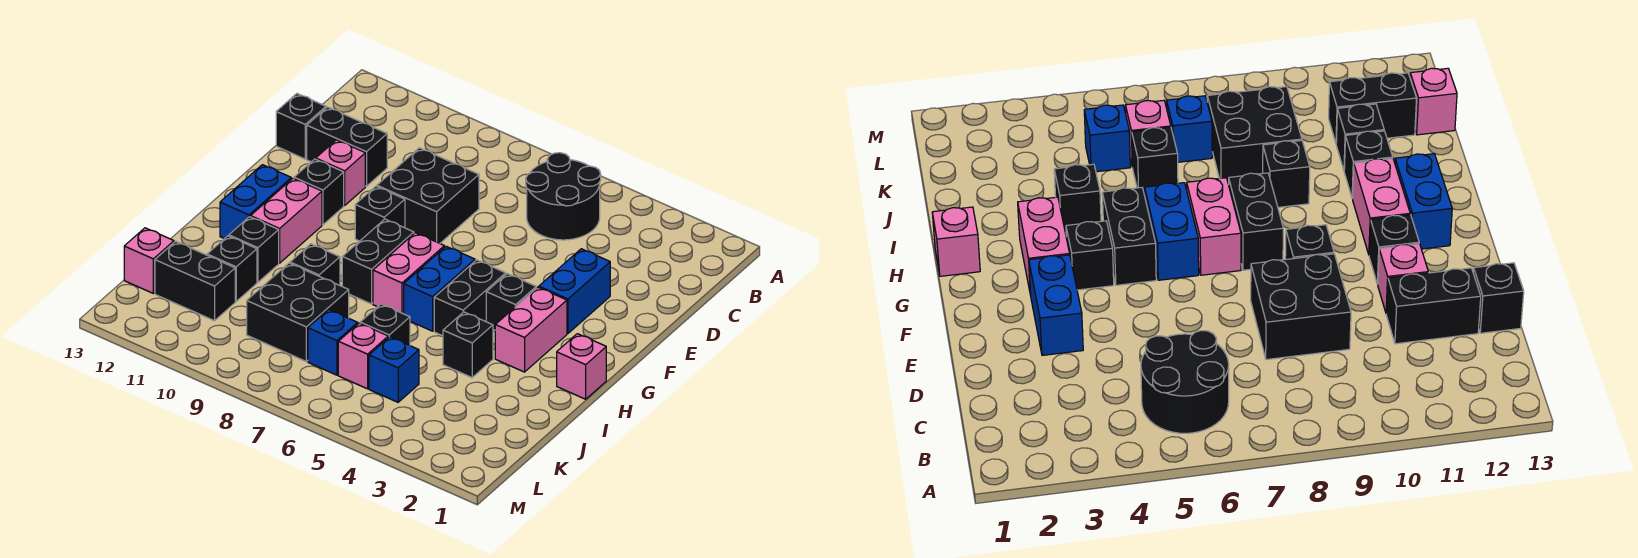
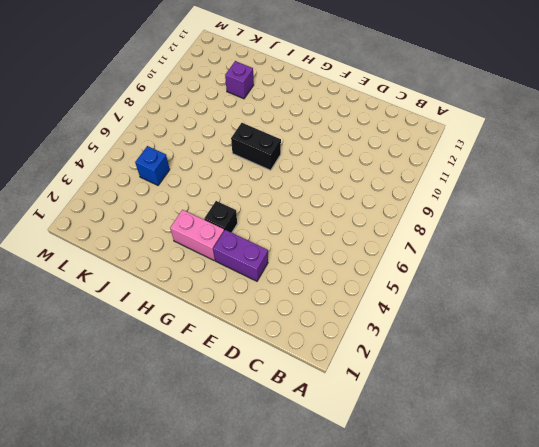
purple brick E3:F3 level 1 -> blue brick E3:F3 level 1
purple brick J11 level 1 -> black brick J11 level 1
none -> black round brick B5:C6 level 1
none -> black brick D8:E9 level 1
none -> black brick D11:D12 level 1

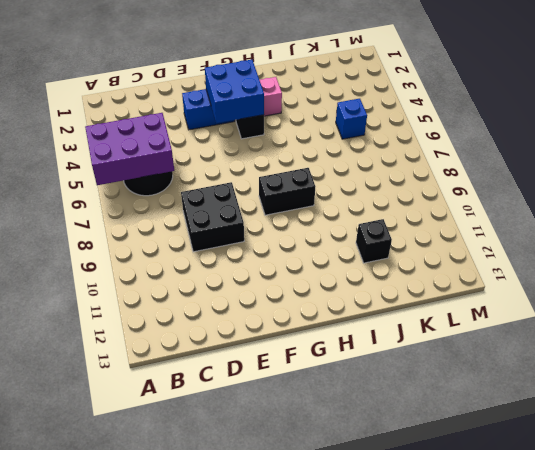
purple brick A5:C6 level 2 -> none
blue brick F3:G4 level 2 -> none
none -> black brick D11:D12 level 1
none -> black brick D13 level 1
none -> pink brick E11 level 1

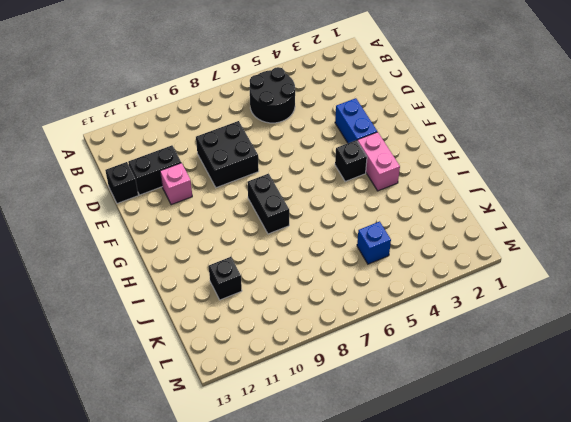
none -> black brick F9 level 1
none -> black brick F11 level 1
none -> black brick G5:H5 level 1

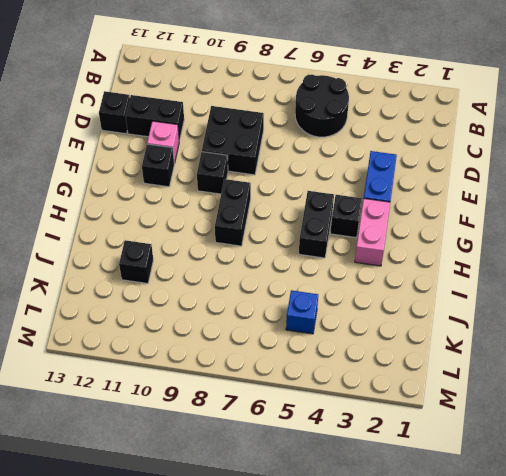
none -> blue brick G6:H6 level 1
none -> pink brick G7:H7 level 1
none -> pink brick G11:H11 level 1

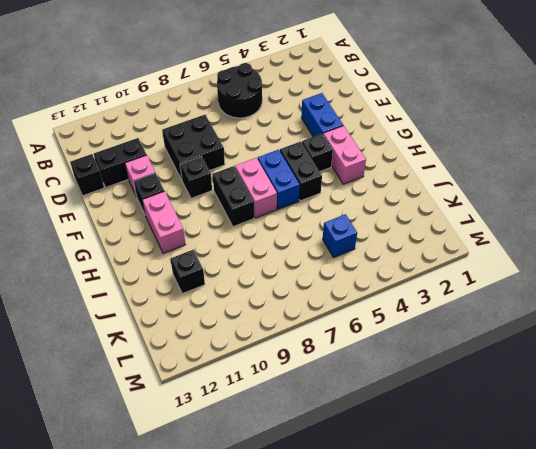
none -> blue brick G12:H12 level 1
none -> pink brick H1 level 1
none -> black brick I4 level 1

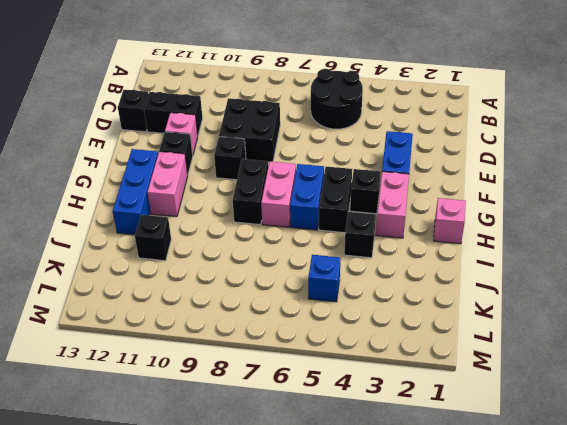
blue brick G12:I12 level 1 -> blue brick G12:H12 level 1
none -> black brick I9 level 1
none -> black brick I11 level 1
none -> black brick J6 level 1

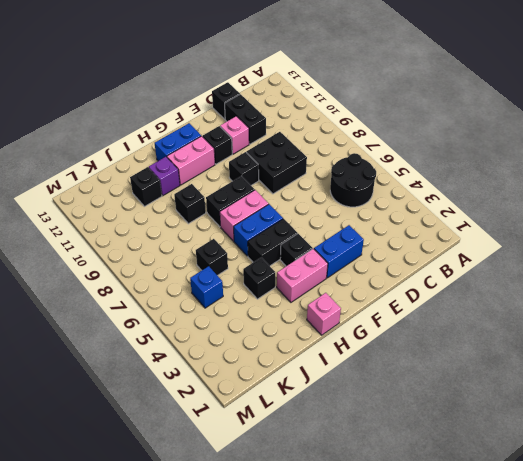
purple brick I11 level 1 -> black brick I11 level 1
none -> black brick J8:K9 level 1
none -> pink brick K6 level 1
none -> blue brick K7 level 1

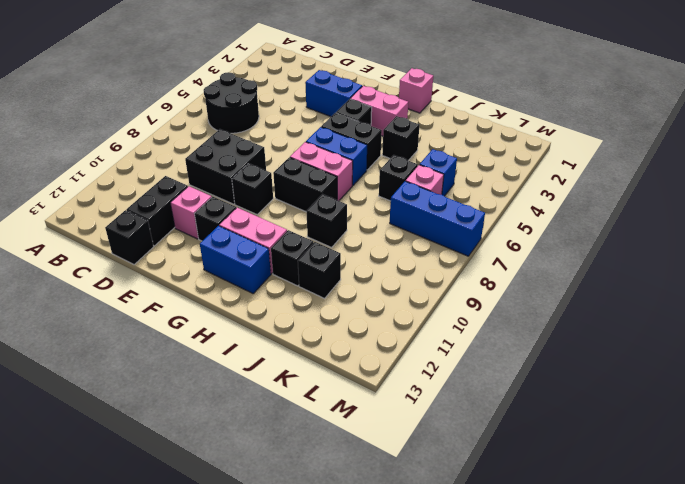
blue brick K7:M7 level 1 -> blue brick K7 level 1
none -> black brick J8:K9 level 1
none -> black brick K11:K12 level 1
none -> pink brick K13 level 1

